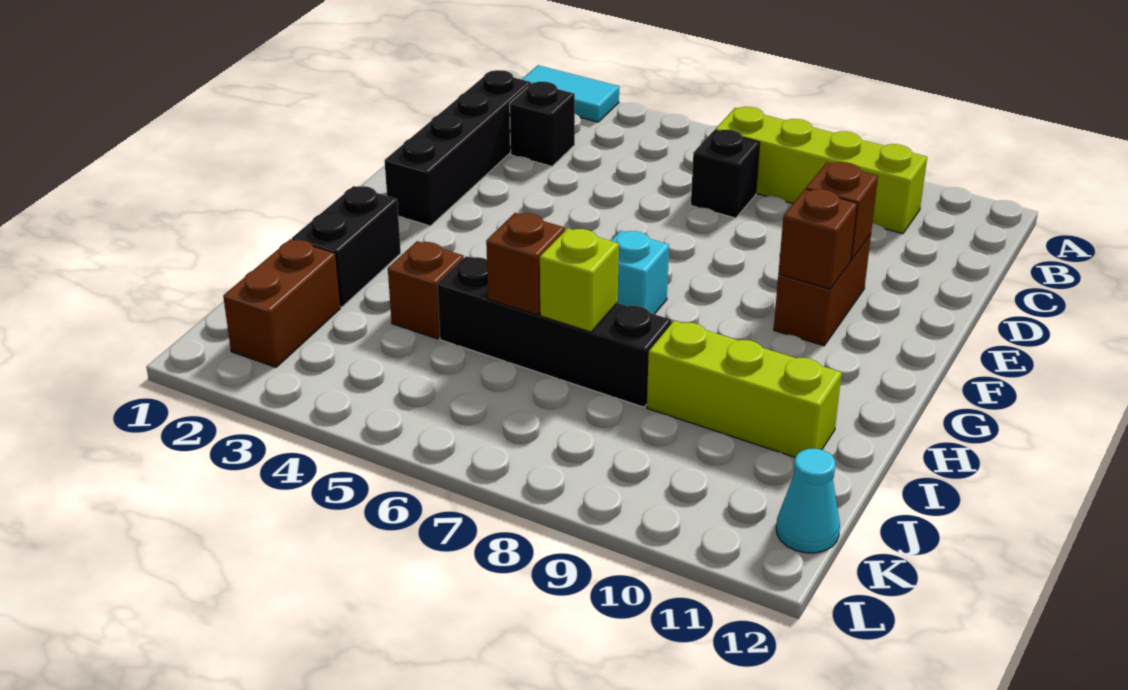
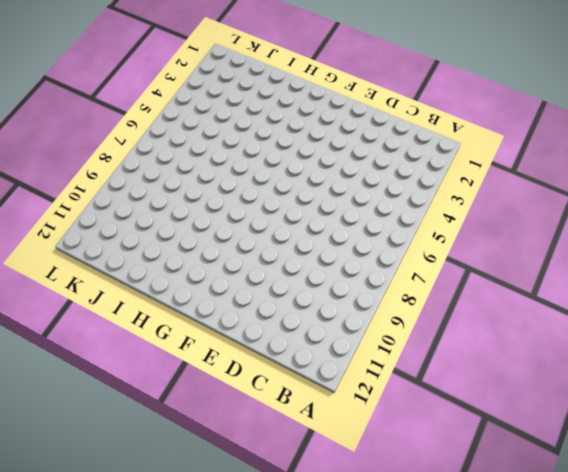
none -> cyan tile A2:A3 level 1
none -> lime brick B7:B10 level 1
none -> black brick C2:F2 level 1

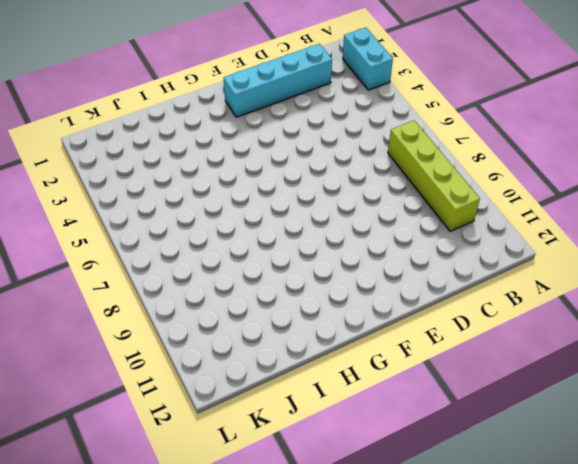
cyan brick A2:A3 level 1 -> cyan tile A2:A3 level 1
cyan brick C2:F2 level 1 -> black brick C2:F2 level 1
none -> black brick C3 level 1
none -> black brick C7 level 1
none -> brown brick E10:F10 level 1

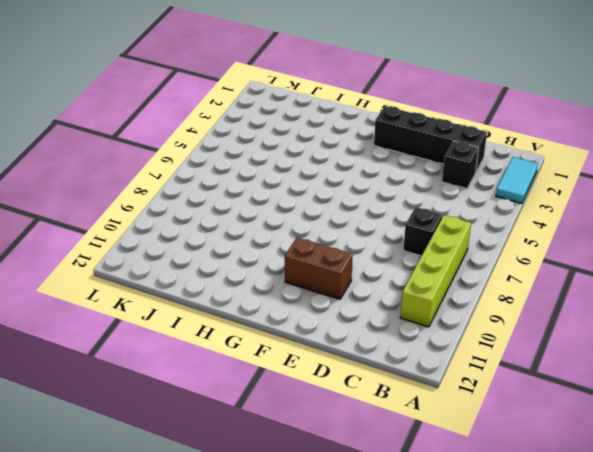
none -> cyan brick G7 level 1
none -> black brick H2:I2 level 1
none -> brown brick I4 level 1

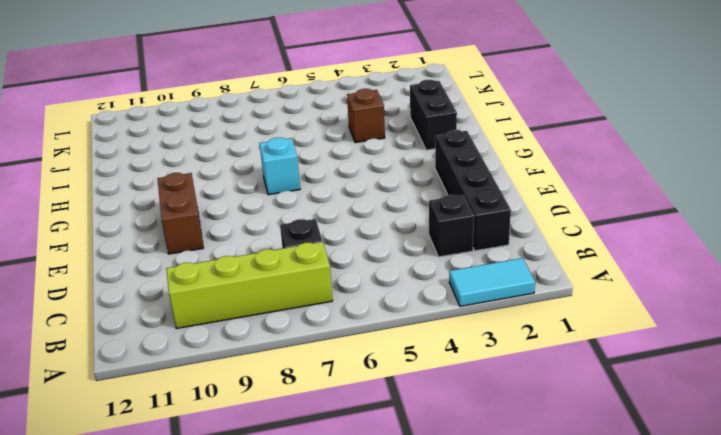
none -> black brick I5:I8 level 1
none -> lime brick I9:I11 level 1
none -> brown brick J2:K2 level 1

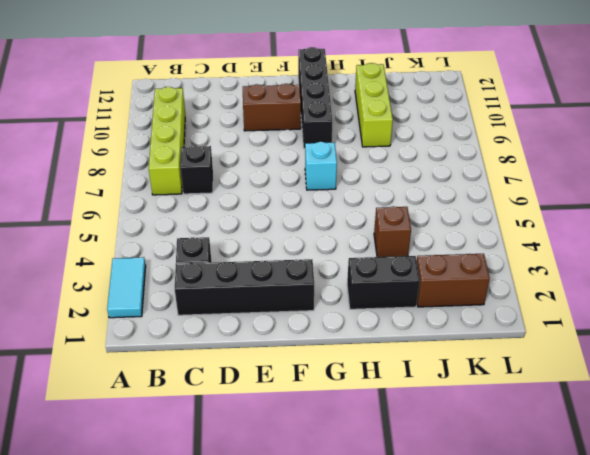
black brick G9:G12 level 1 -> black brick I5:I8 level 1
none -> cyan cone K12 level 1
none -> brown brick E10 level 2
none -> brown brick F10 level 2

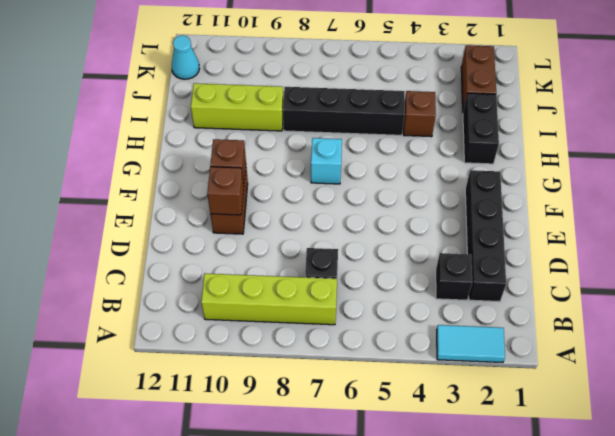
none -> brown brick I6 level 2
none -> lime brick I7 level 2

